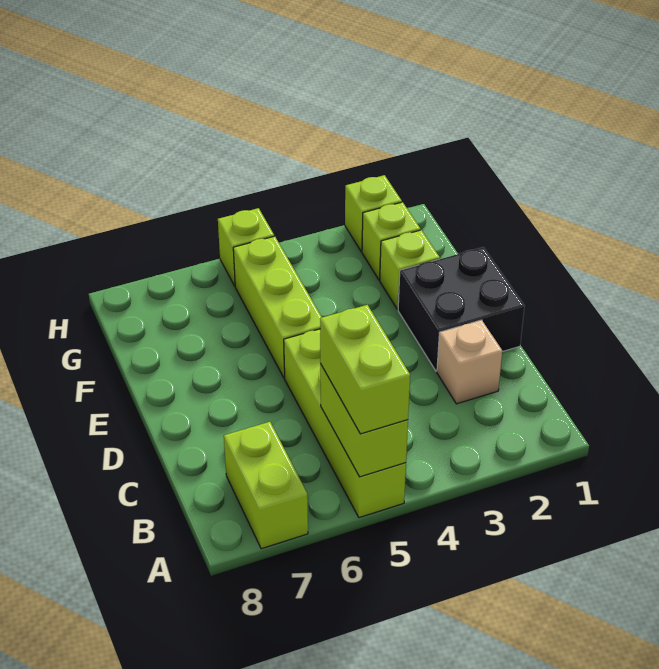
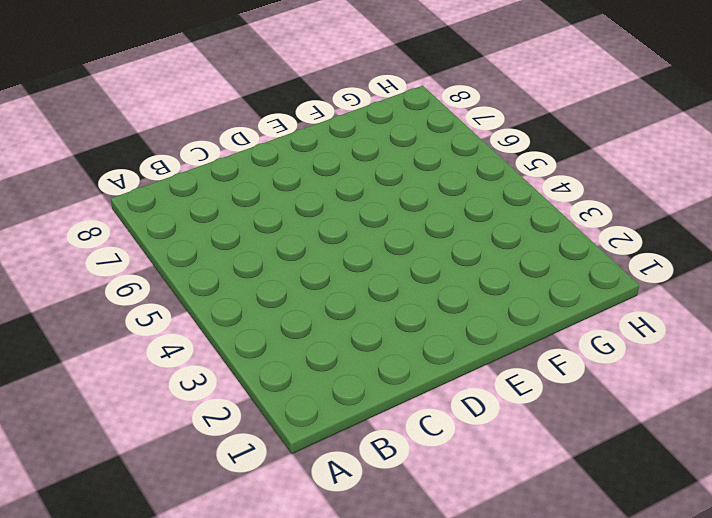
none -> lime brick A5:D5 level 1
none -> lime brick A7:B7 level 1

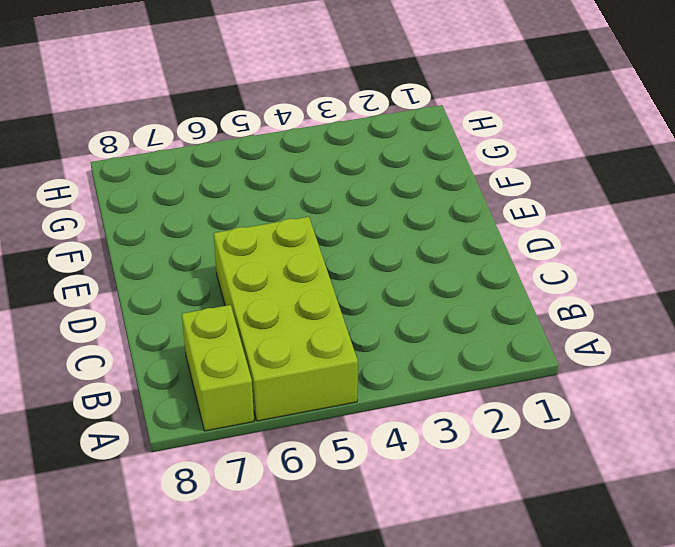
lime brick A5:D6 level 1 -> lime brick A5:D5 level 1
none -> tan brick C2 level 1
none -> black brick D1:E2 level 1

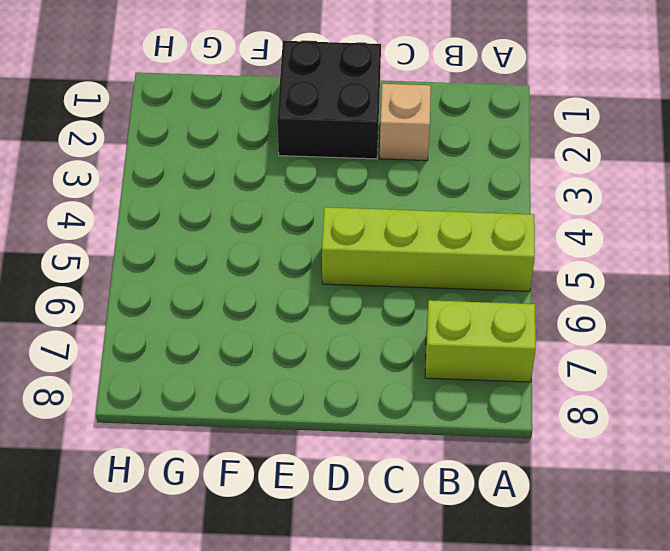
none -> lime brick E5:G5 level 1
none -> lime brick F2 level 1

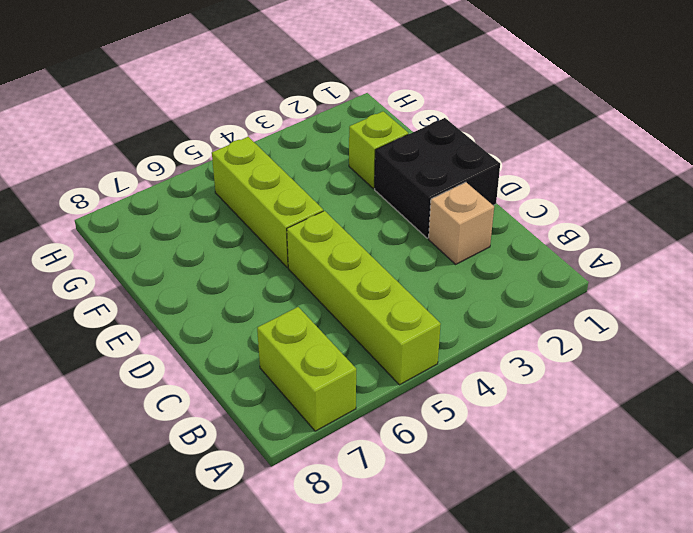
none -> lime brick G2 level 1
none -> lime brick H2 level 1

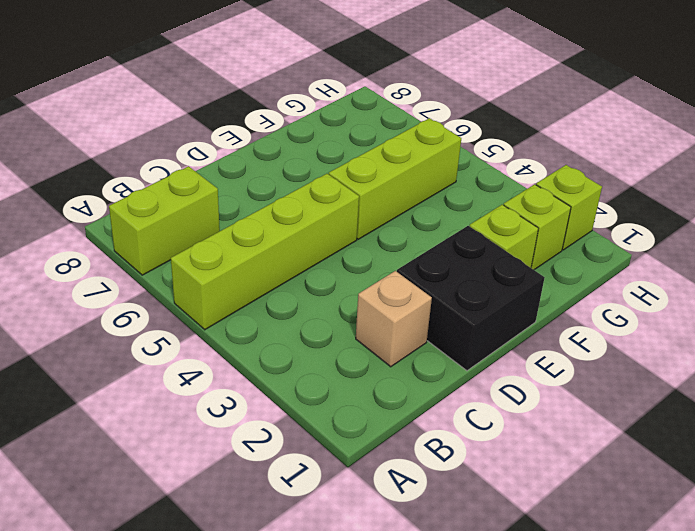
none -> lime brick H5 level 1
none -> lime brick A5:B5 level 2

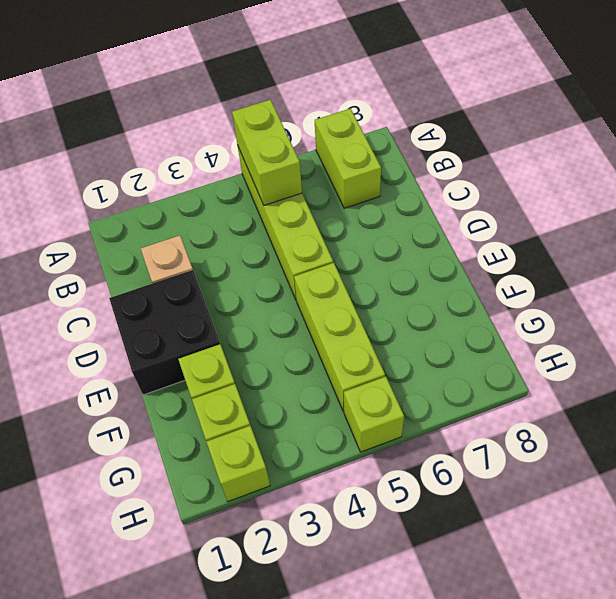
none -> lime brick A5:B5 level 3

